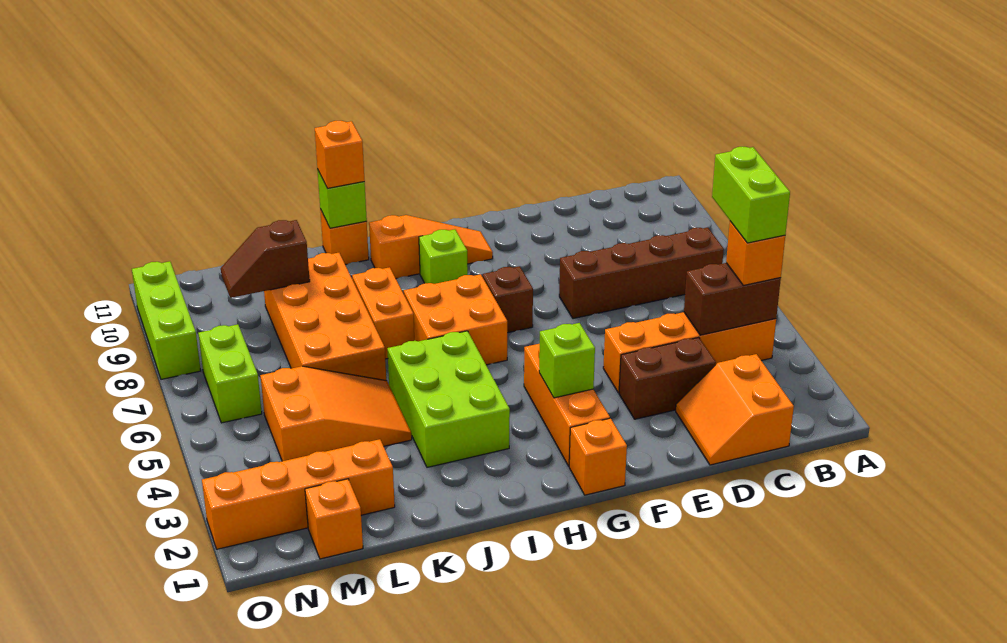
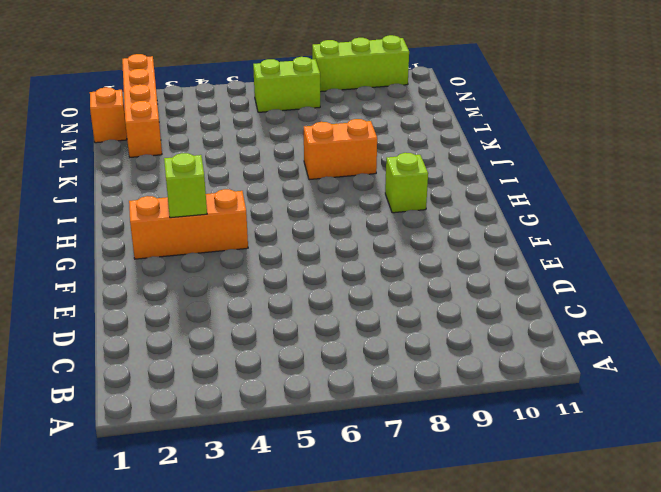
none -> orange brick B4:E4 level 1
none -> brown brick B7:E7 level 1
none -> orange slope C1:D2 level 1 top C

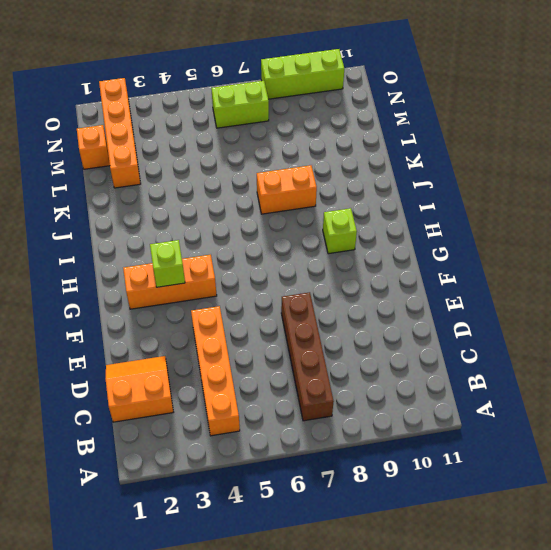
none -> brown brick D3:E3 level 1
none -> orange brick G1 level 1
none -> brown brick G7 level 1

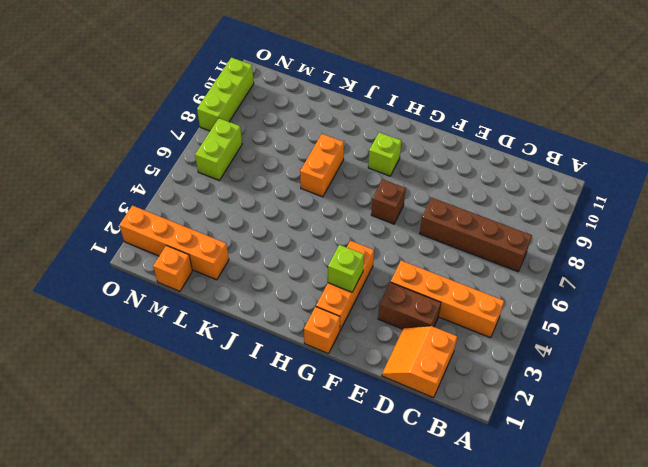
none -> orange slope G10:I10 level 1 top I
none -> orange brick H6:I7 level 1
none -> lime brick I3:J5 level 1

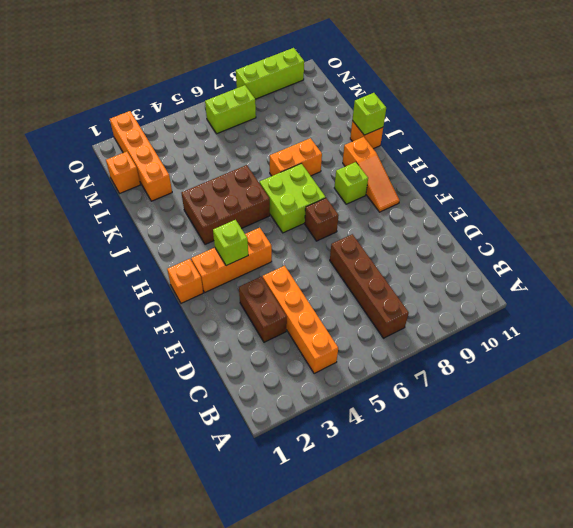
lime brick H6:I7 level 1 -> orange brick H6:I7 level 1
brown brick I3:J5 level 1 -> lime brick I3:J5 level 1
none -> orange slope C1:D2 level 1 top C
none -> orange slope K4:M5 level 1 top M
none -> orange brick K6:L9 level 1

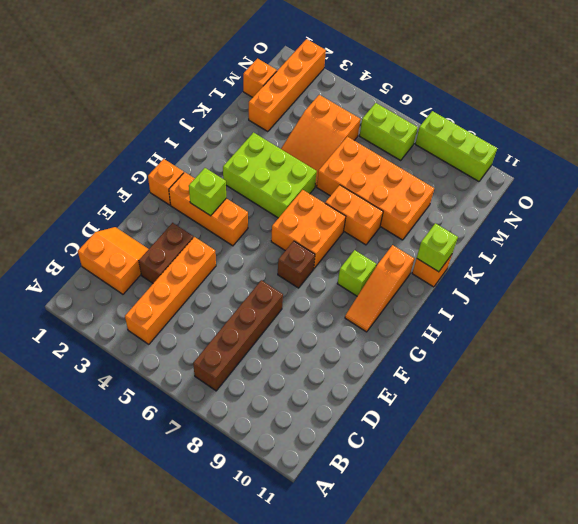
none -> brown brick B4:C4 level 2
none -> brown slope L9:M9 level 2 top L
none -> orange brick B4 level 3

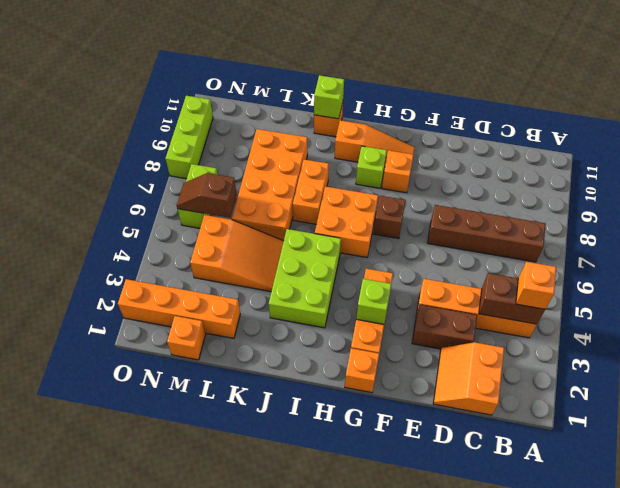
orange brick G9 level 1 -> orange brick J11 level 3
brown slope M6:N6 level 2 top M -> brown slope L9:M9 level 2 top L
none -> lime brick B4:B5 level 4

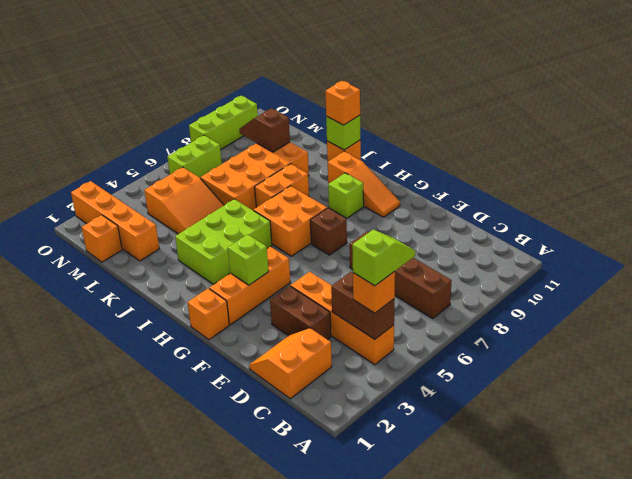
lime slope B4:B5 level 4 top 4 -> lime brick B4:B5 level 4

